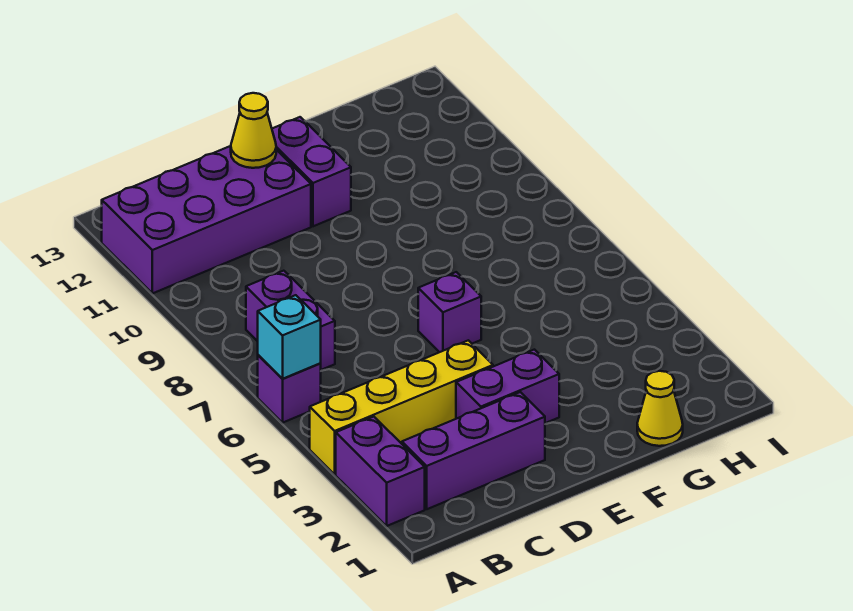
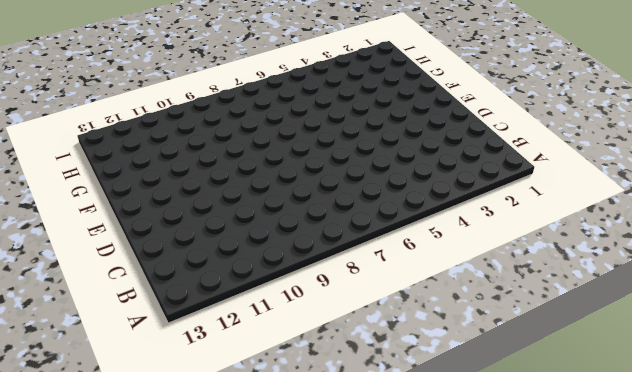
none -> purple brick A2:A3 level 1
none -> yellow brick A4:D4 level 1
none -> purple brick A6 level 1

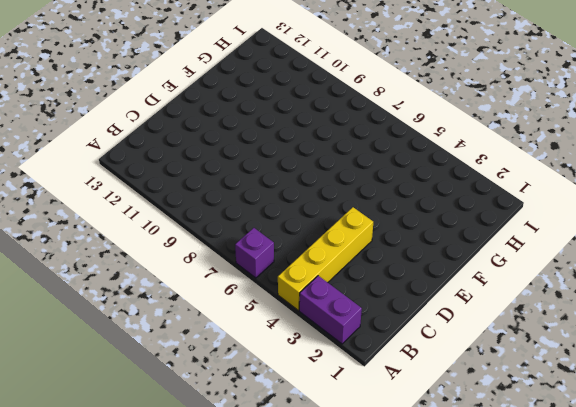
none -> purple brick A11:D12 level 1
none -> purple brick B2:D2 level 1
none -> purple brick B7:B8 level 1

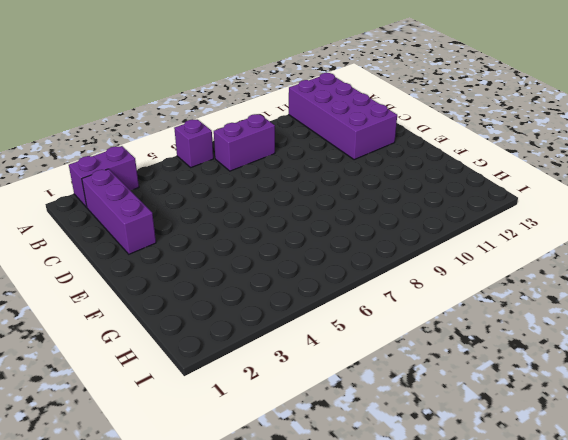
none -> yellow brick A4:D4 level 1
none -> purple brick D3:E3 level 1
none -> purple brick E6 level 1

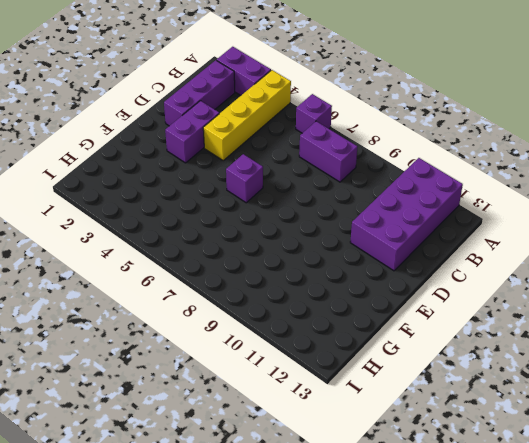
none -> purple brick E11:E12 level 1
none -> yellow cone G1 level 1
none -> cyan brick A6 level 2

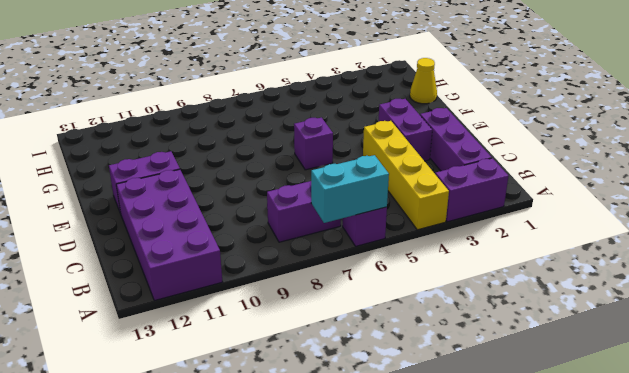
cyan brick A6:A7 level 2 -> cyan brick A6 level 2
none -> yellow cone D12 level 2

